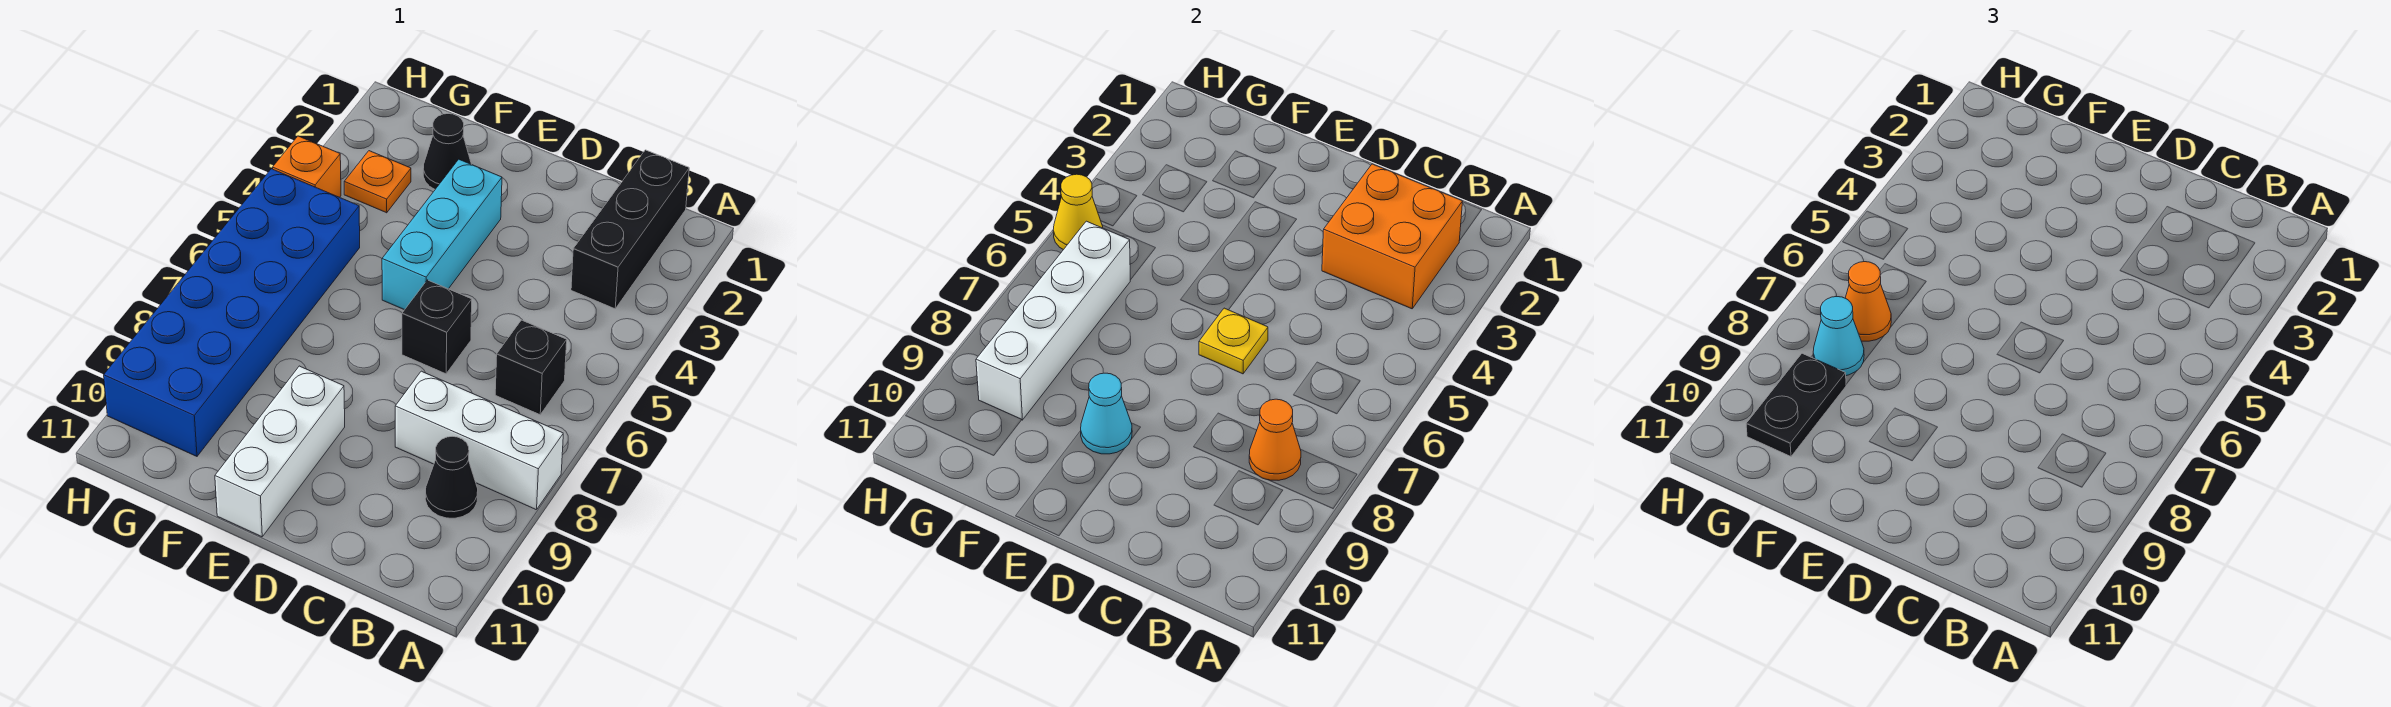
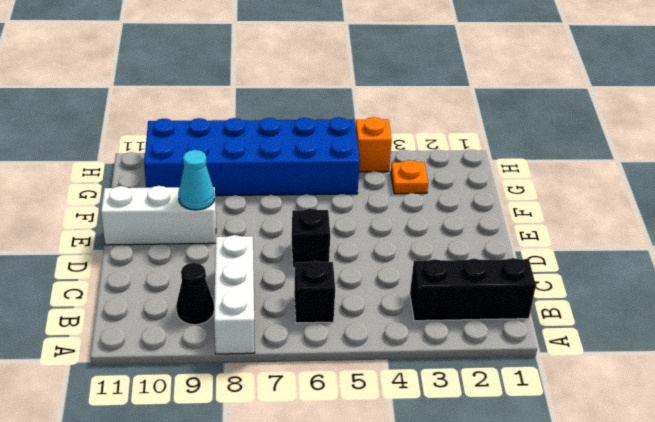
none -> cyan brick E3:E5 level 1
none -> black cone F2 level 1
none -> orange brick B2:C3 level 2

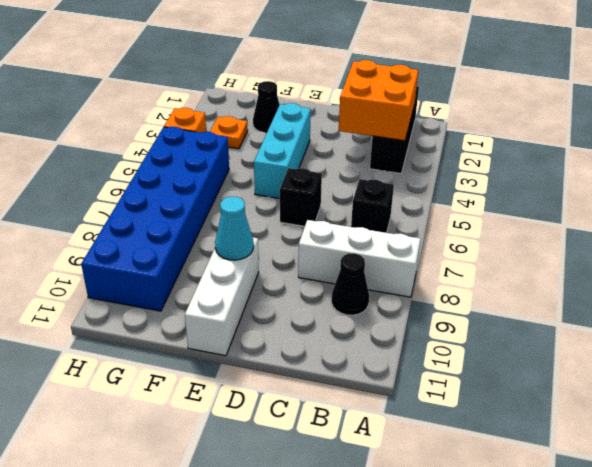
none -> orange cone B8 level 2
none -> yellow plate D6 level 2
none -> white brick G6:G9 level 2

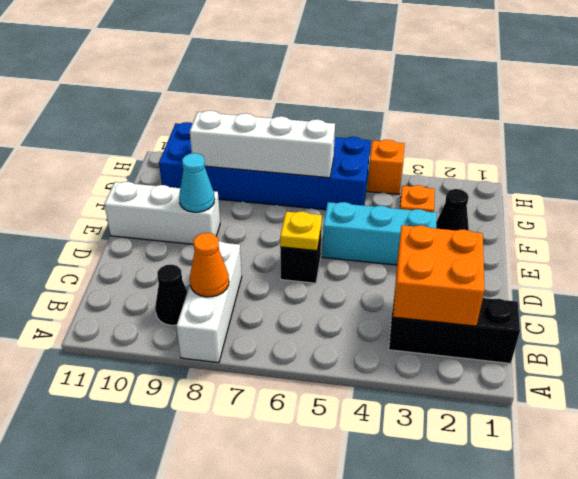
none -> black brick B6 level 1
none -> yellow cone H5 level 2
none -> orange cone G7 level 3

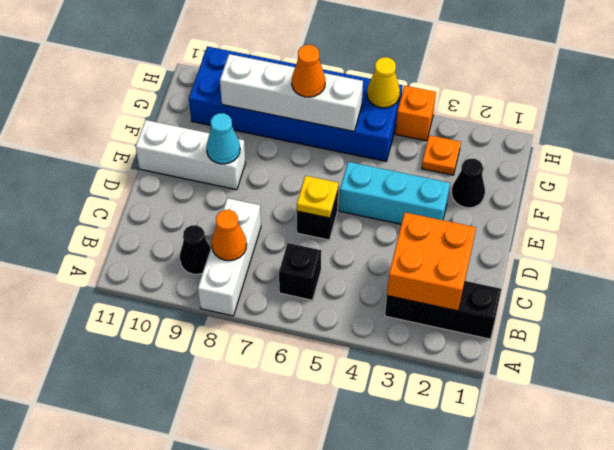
none -> cyan cone G8 level 3
none -> black plate G9:G10 level 3

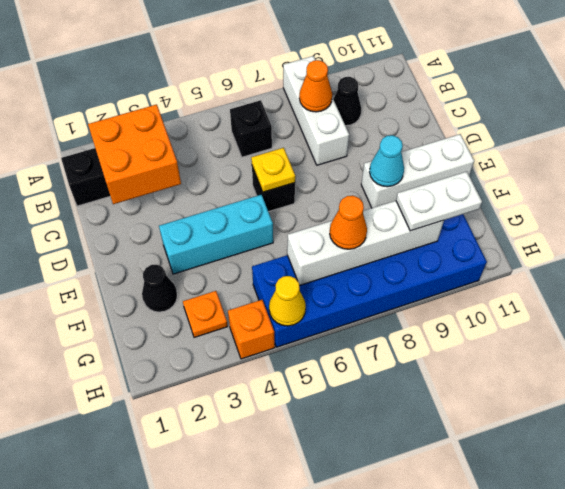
white plate G9:G10 level 3 -> black plate G9:G10 level 3
none -> cyan cone G8 level 3

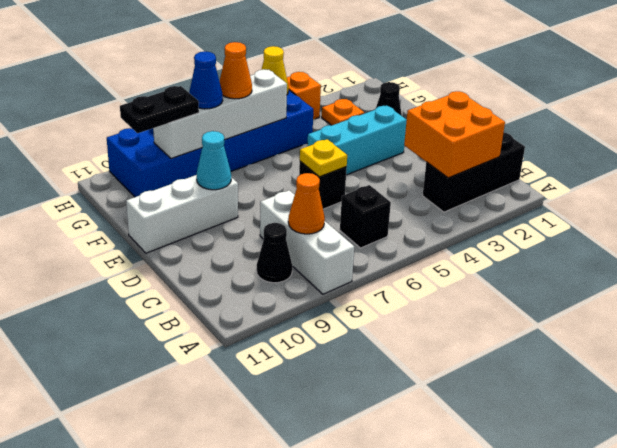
blue cone G8 level 3 -> cyan cone G8 level 3

